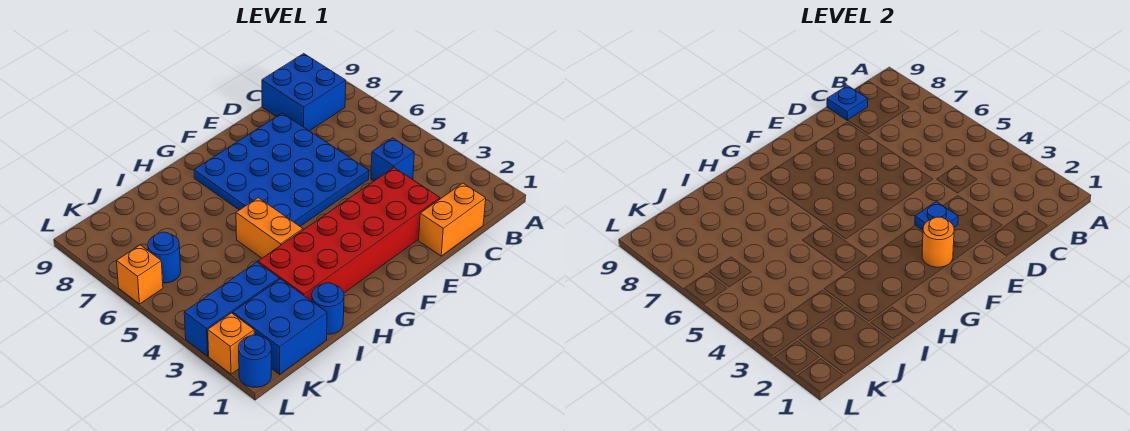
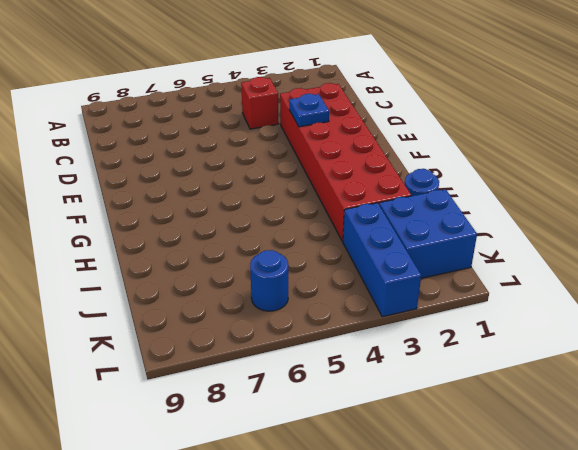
red brick C4 level 1 -> blue brick C4 level 1
none -> blue brick B8:C9 level 1
none -> orange brick C1:D1 level 1
none -> blue plate D5:G8 level 1

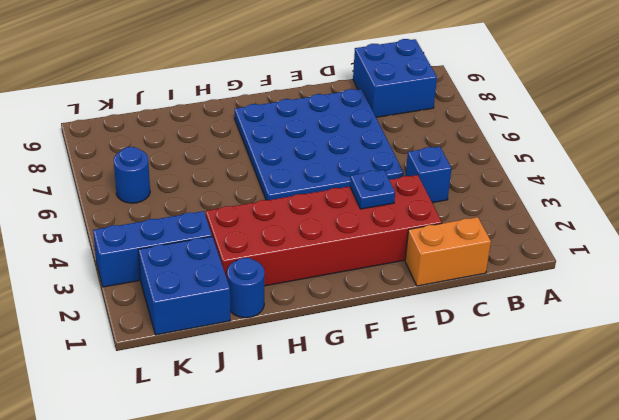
none -> orange brick H4:H5 level 1
none -> blue round brick L1 level 1
none -> orange brick L2 level 1

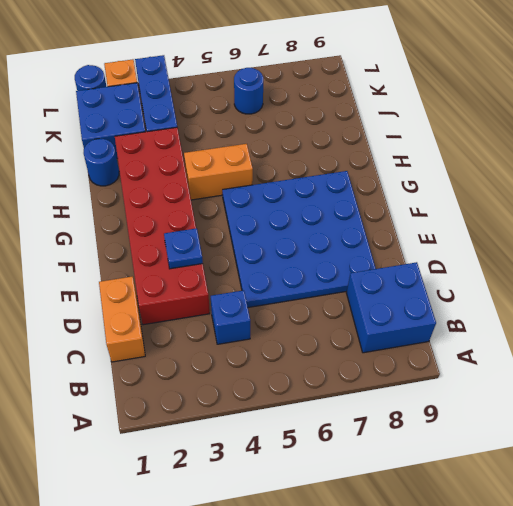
none -> orange brick L6 level 1
none -> blue plate C9 level 2
none -> orange round brick F2 level 2

